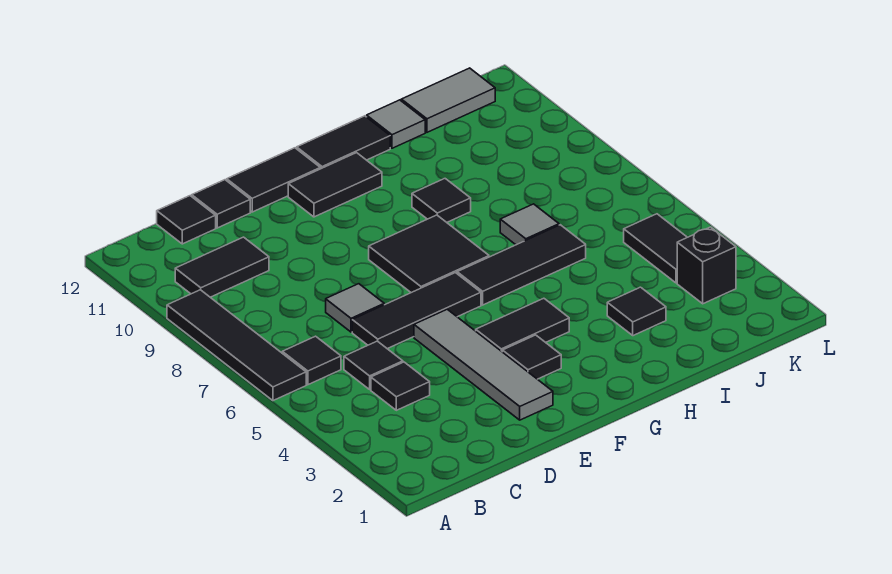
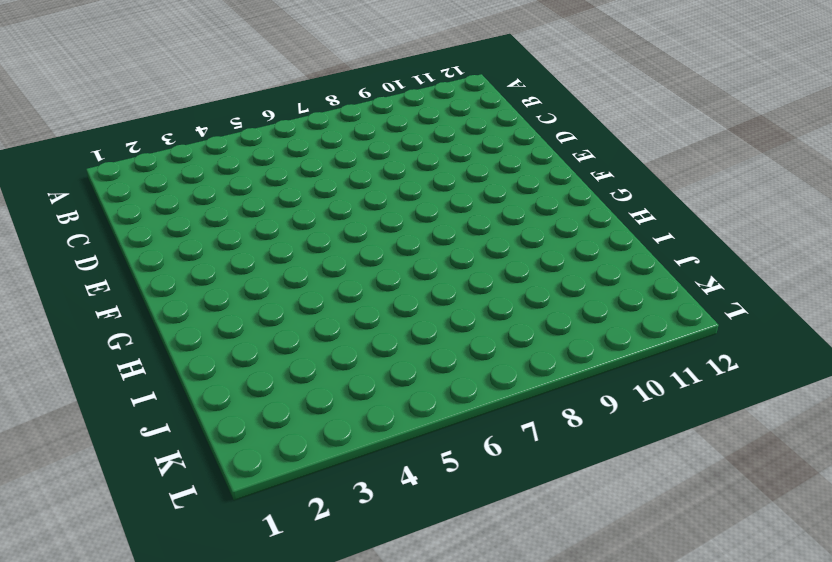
none -> black tile A6:A9 level 1
none -> black tile B6 level 1
none -> black tile B10:C10 level 1

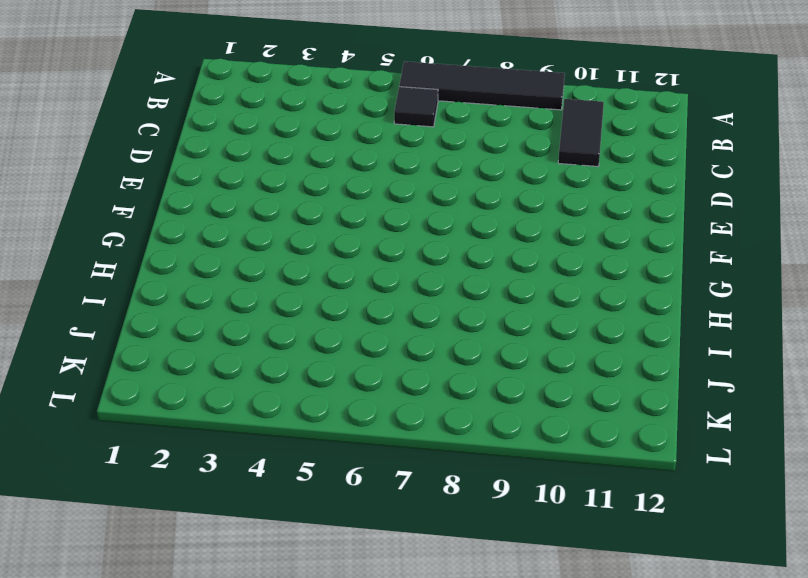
none -> black tile C4 level 1
none -> black tile C5 level 1
none -> black tile C12 level 1

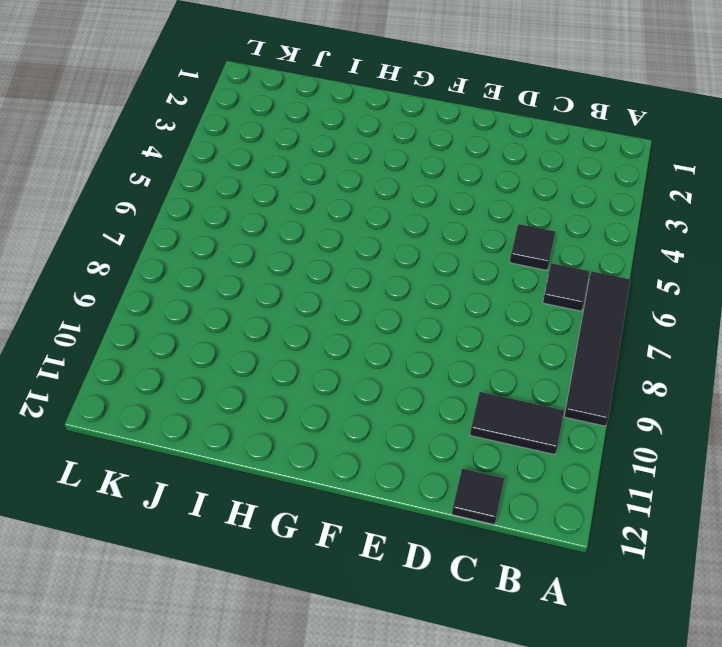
none -> black tile C4 level 1
none -> black tile D6:F6 level 1
none -> grey tile D7 level 1

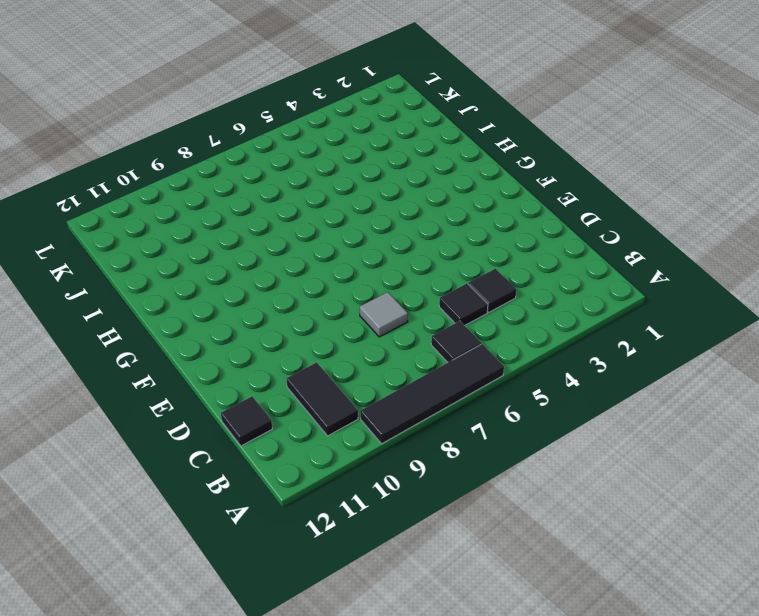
none -> black tile D6:F6 level 1
none -> black tile D12 level 1
none -> grey tile E2:E5 level 1

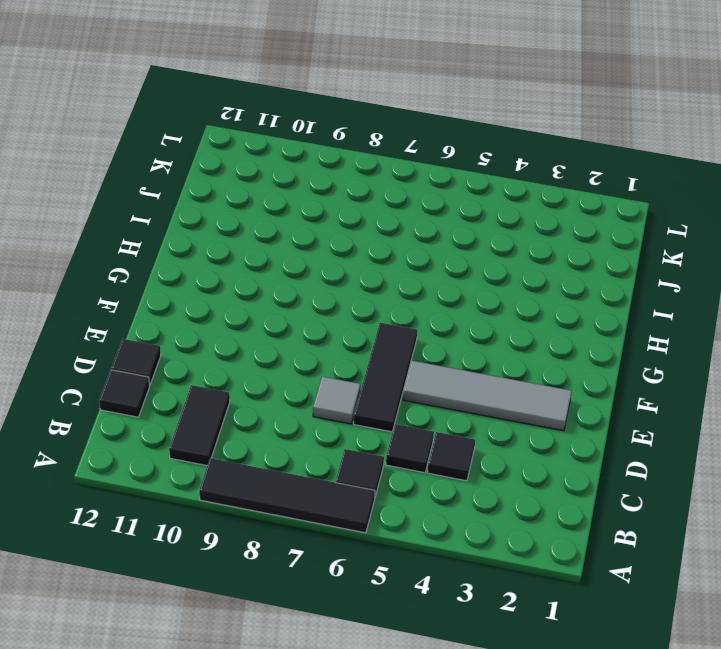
none -> black tile E12:F12 level 1
none -> black tile F3 level 1
none -> black tile F4:G4 level 1

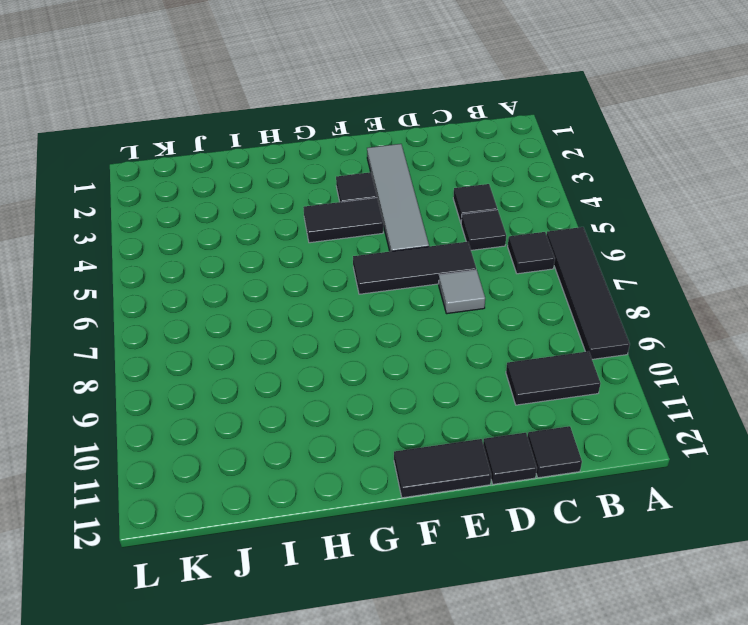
none -> black tile F7:G8 level 1
none -> black tile F11:G11 level 1
none -> black tile G6:I6 level 1

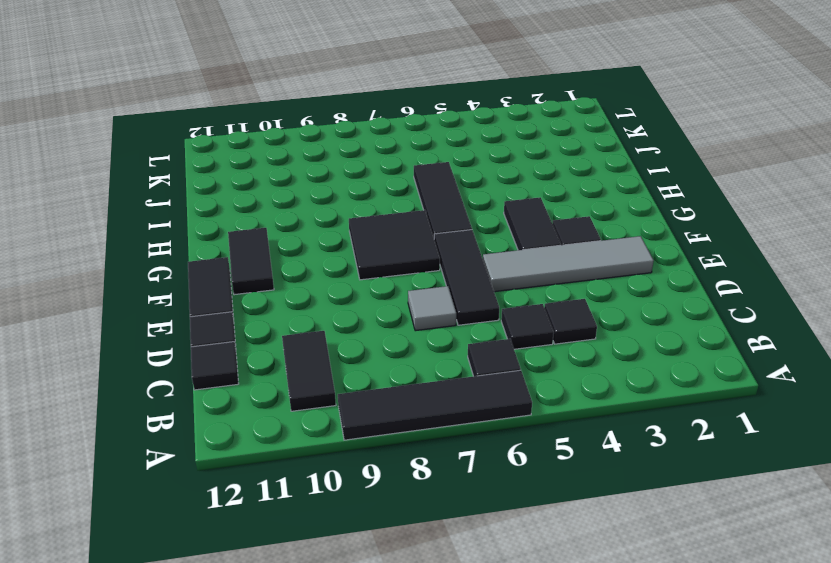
none -> black tile G12:H12 level 1
none -> black tile H9 level 1
none -> black tile I3 level 1

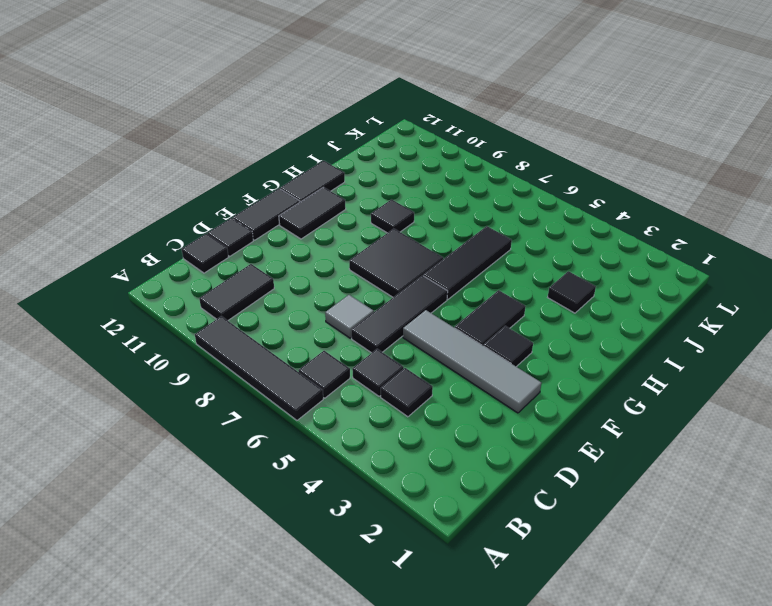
none -> grey tile I7 level 1
none -> grey tile I12 level 1
none -> grey tile J12:K12 level 1

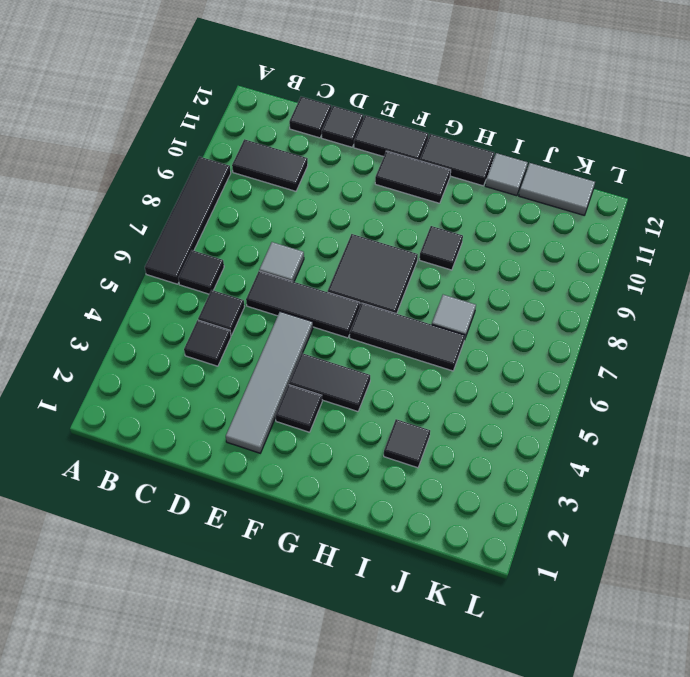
none -> black brick K3 level 1
none -> black tile K4:K5 level 1

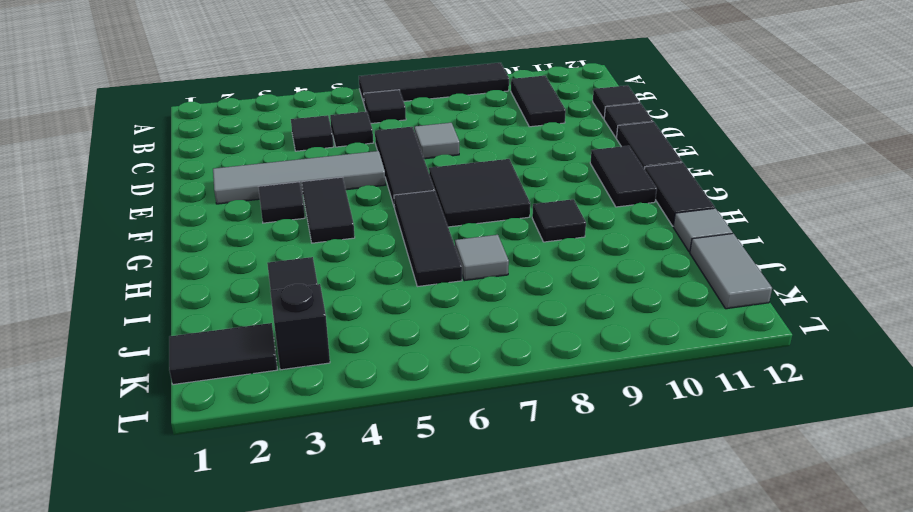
black tile K1:K2 level 1 -> black tile K4:K5 level 1

